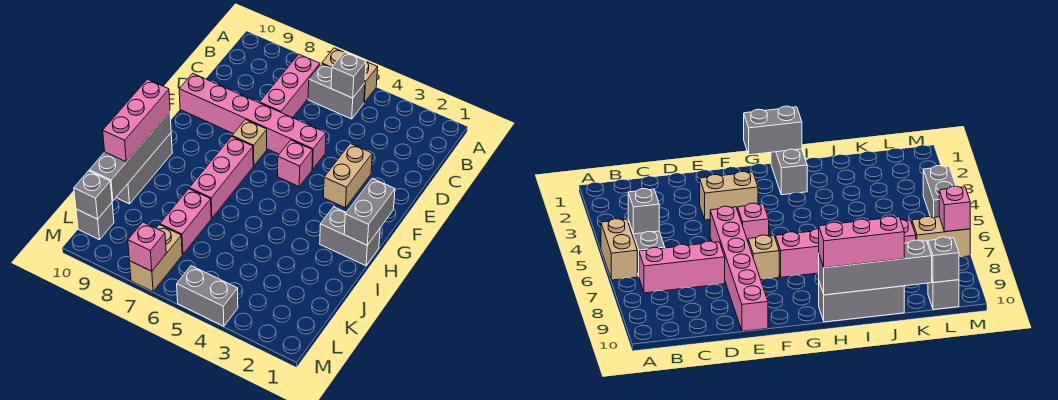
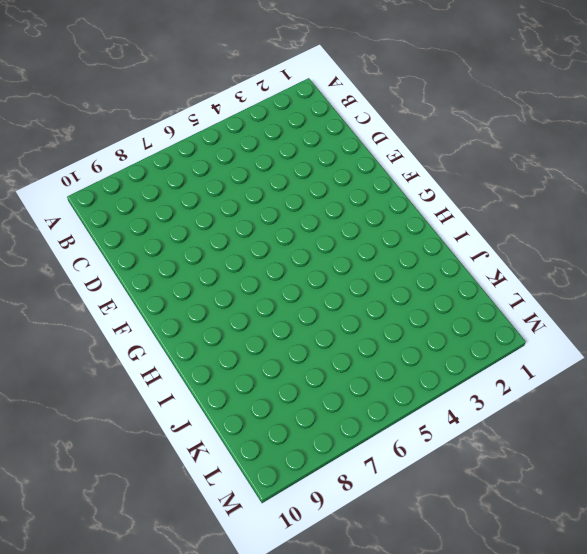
none -> tan brick A5:A6 level 1
none -> grey brick B5:B6 level 1
none -> pink brick B7:D7 level 1

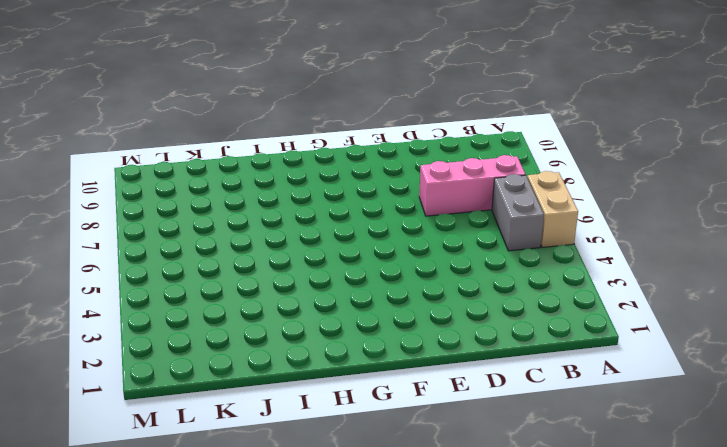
none -> tan brick E3:F3 level 1
none -> pink brick E5:E10 level 1
none -> pink brick F5 level 1

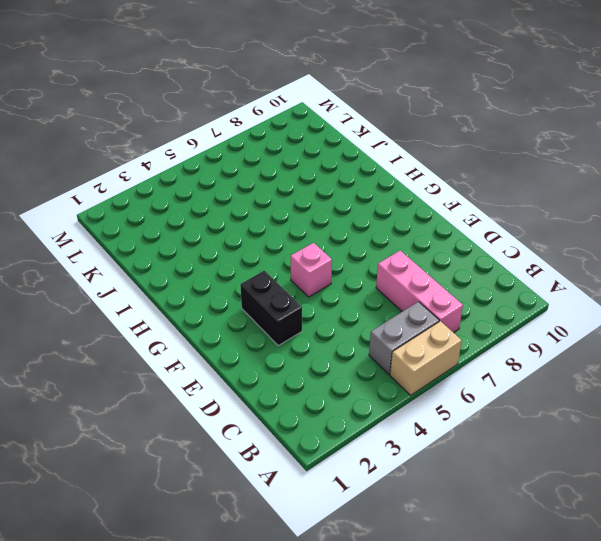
black brick E3:F3 level 1 -> tan brick E3:F3 level 1
none -> pink brick E5:E10 level 1
none -> tan brick F7 level 1
none -> pink brick G7:I7 level 1

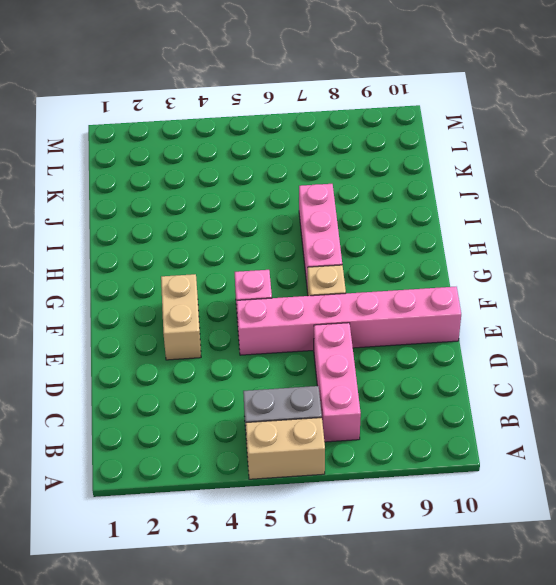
none -> grey brick H1:H2 level 1
none -> grey brick H10:J10 level 1
none -> pink brick J7:K7 level 1

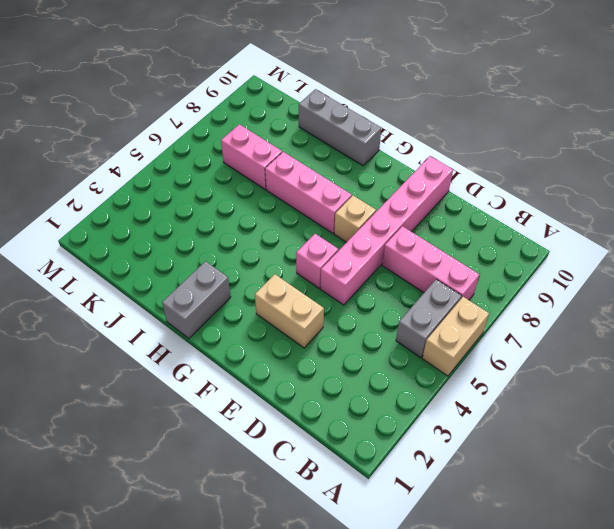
none -> tan brick L7:M7 level 1
none -> grey brick L10 level 1
none -> grey brick M4:M5 level 1

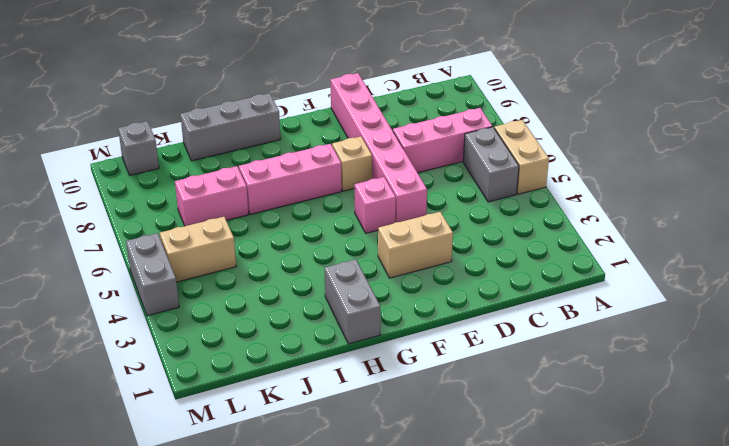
tan brick K5:L5 level 1 -> tan brick L7:M7 level 1
none -> grey brick B5 level 2
none -> grey brick G1:H1 level 2
none -> grey brick H10:K10 level 2

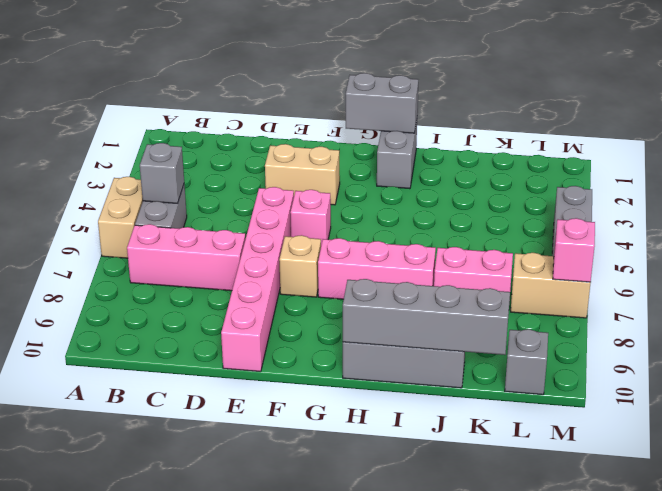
none -> grey brick L10 level 2
none -> pink brick H10:J10 level 3

